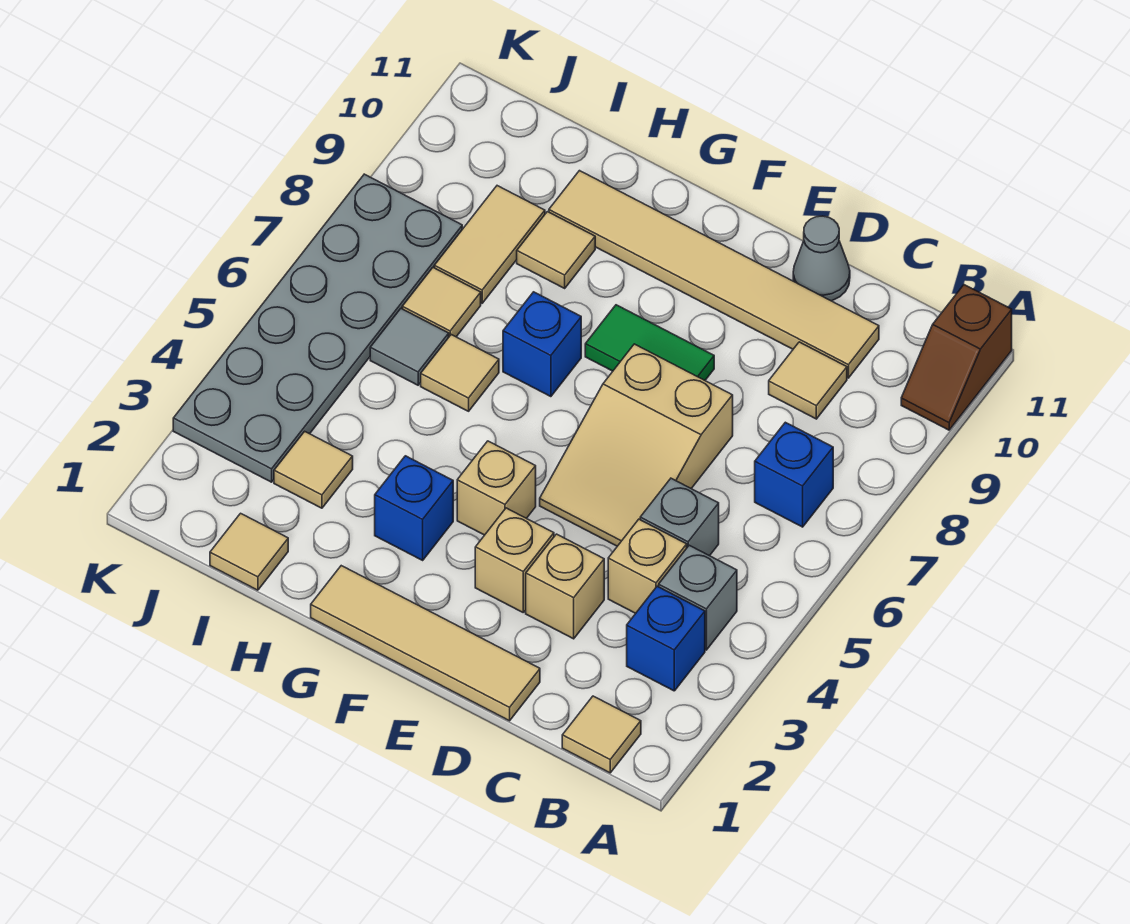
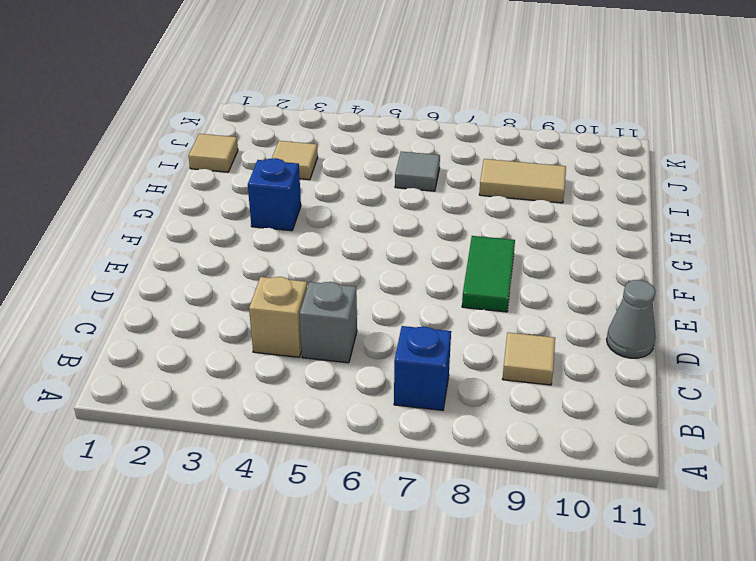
none -> brown slope A10:A11 level 1 top 11
none -> tan tile B1 level 1
none -> blue brick B3 level 1

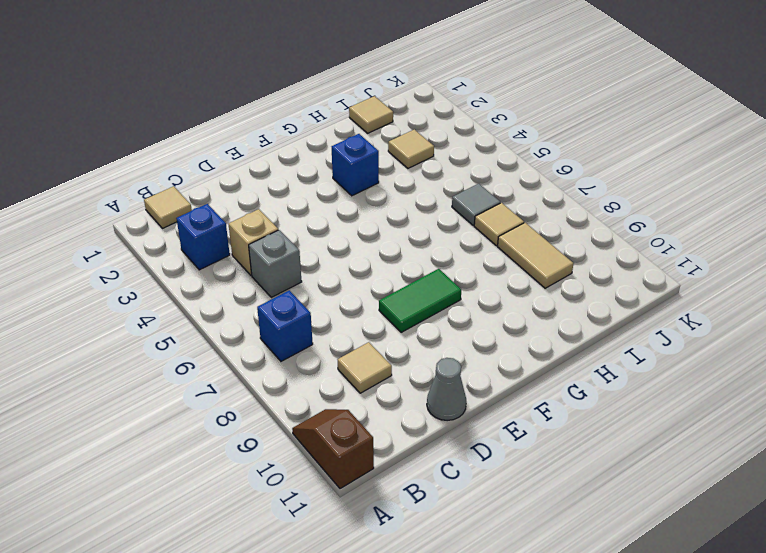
none -> grey brick B4 level 1
none -> tan tile C10:H10 level 1
none -> tan tile D1:G1 level 1

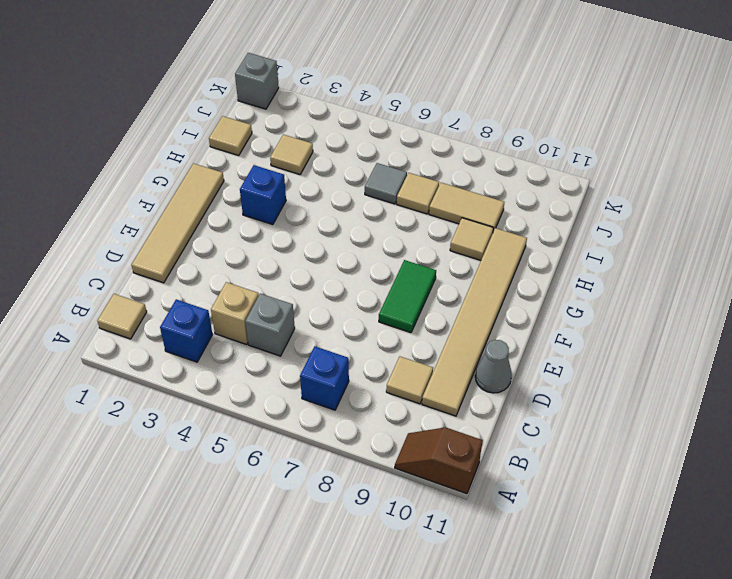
grey brick K1 level 1 -> grey brick B4 level 1
none -> tan brick D3 level 1
none -> tan slope D5:E7 level 1 top 7
none -> tan brick E3 level 1

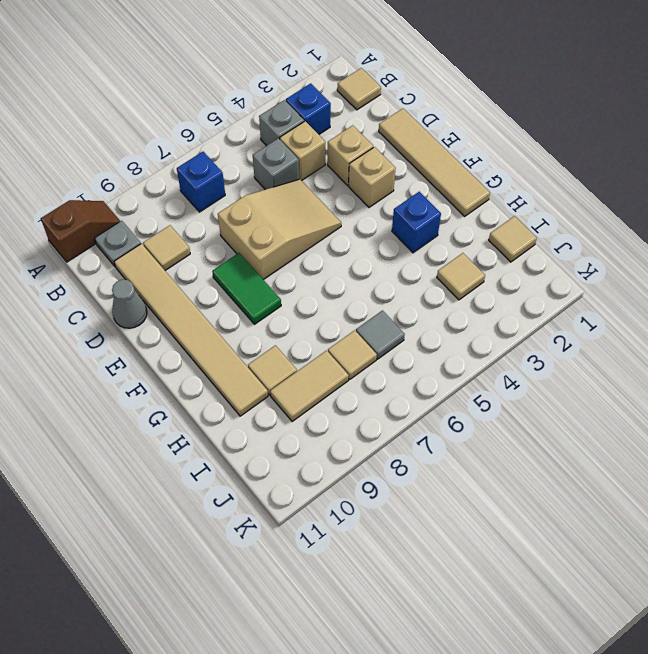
grey plate B10 level 1 -> none
none -> tan brick F4 level 1
none -> blue brick G7 level 1
none -> tan tile H6 level 1

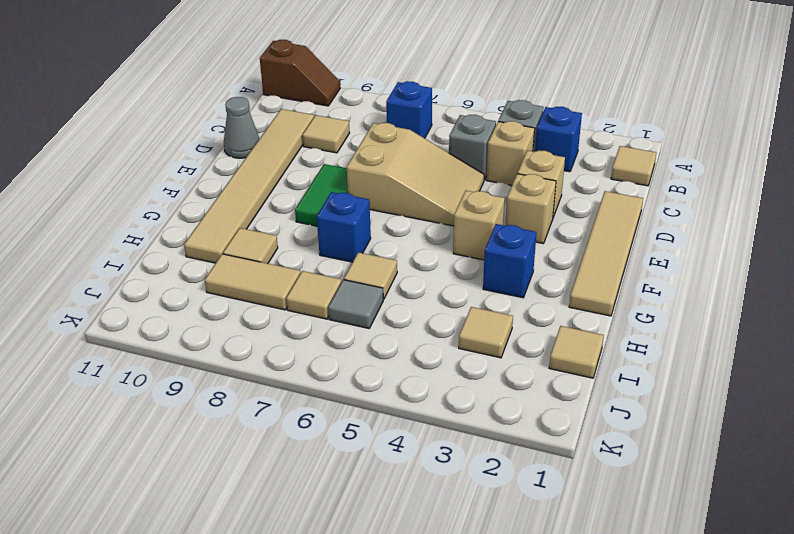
none -> grey plate J3:K8 level 1

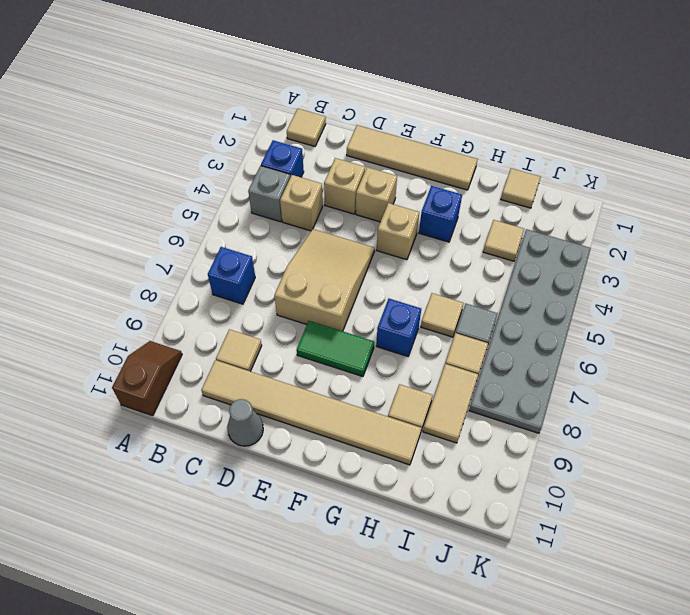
none -> grey brick C5 level 1

